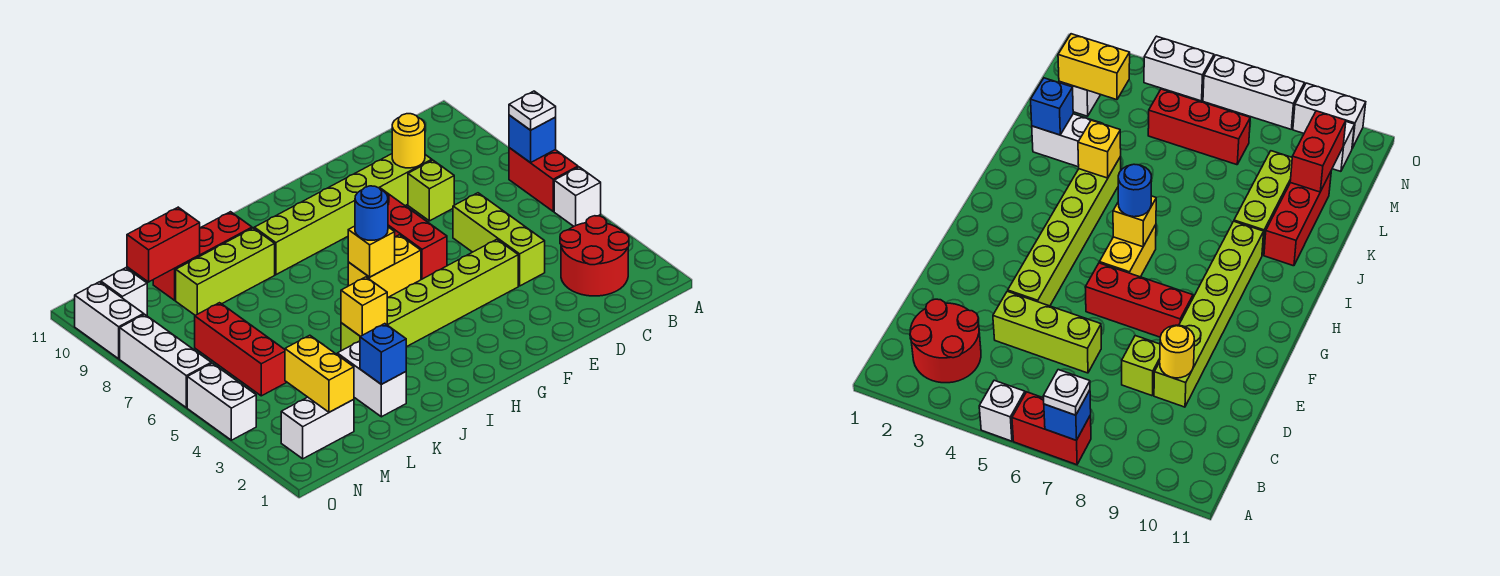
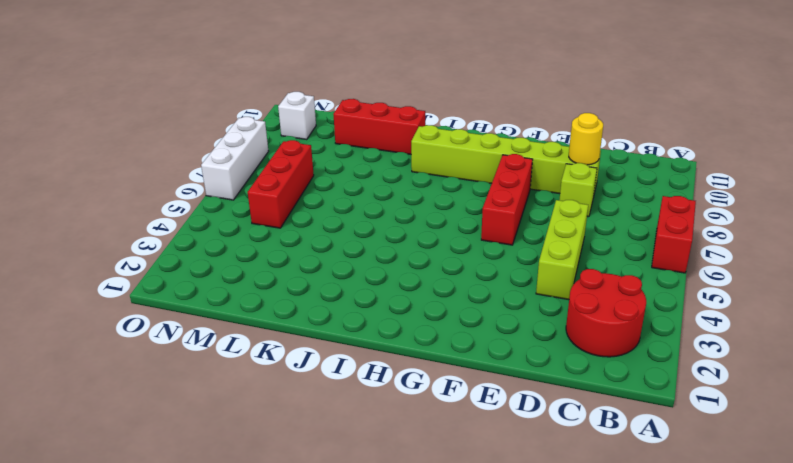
none -> white brick A5 level 1
none -> lime brick E4:J4 level 1
none -> yellow brick G6:H6 level 1

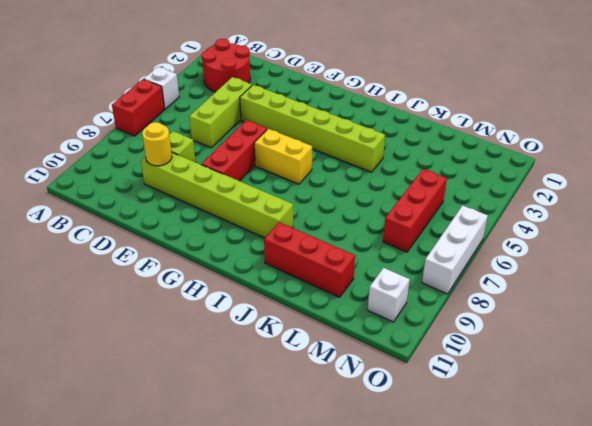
none -> lime brick J9:L9 level 1
none -> white brick K2:K3 level 1
none -> white brick M2:N2 level 1

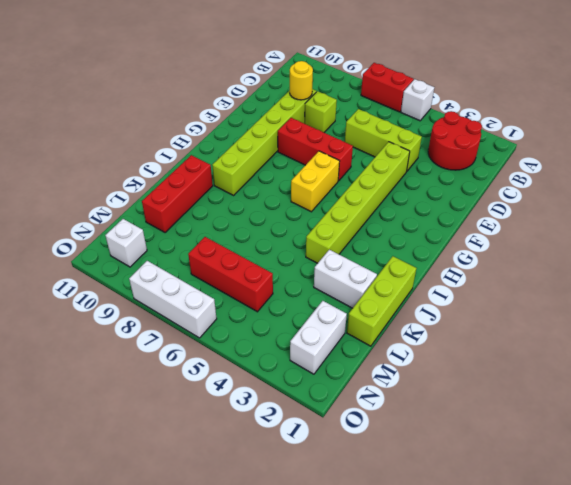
lime brick J1:L1 level 1 -> lime brick J9:L9 level 1
none -> white brick O4:O5 level 1
none -> white brick O9:O10 level 1
none -> blue brick A7 level 2

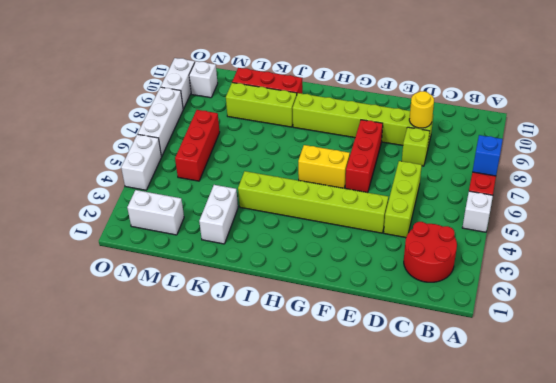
none -> yellow brick H6 level 2
none -> yellow brick J4 level 2
none -> blue brick K2 level 2

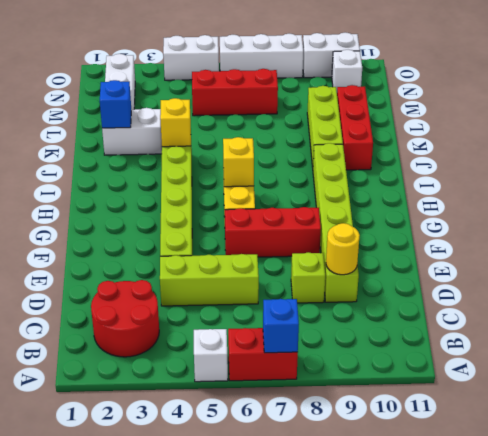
none -> red brick L10:M10 level 2
none -> yellow brick M2:M3 level 2
none -> white plate A7 level 3

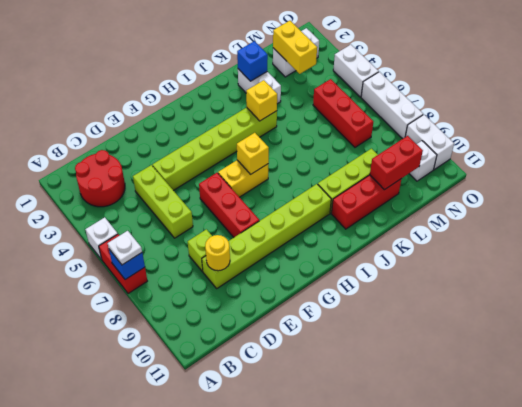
none -> blue round brick H6 level 3

